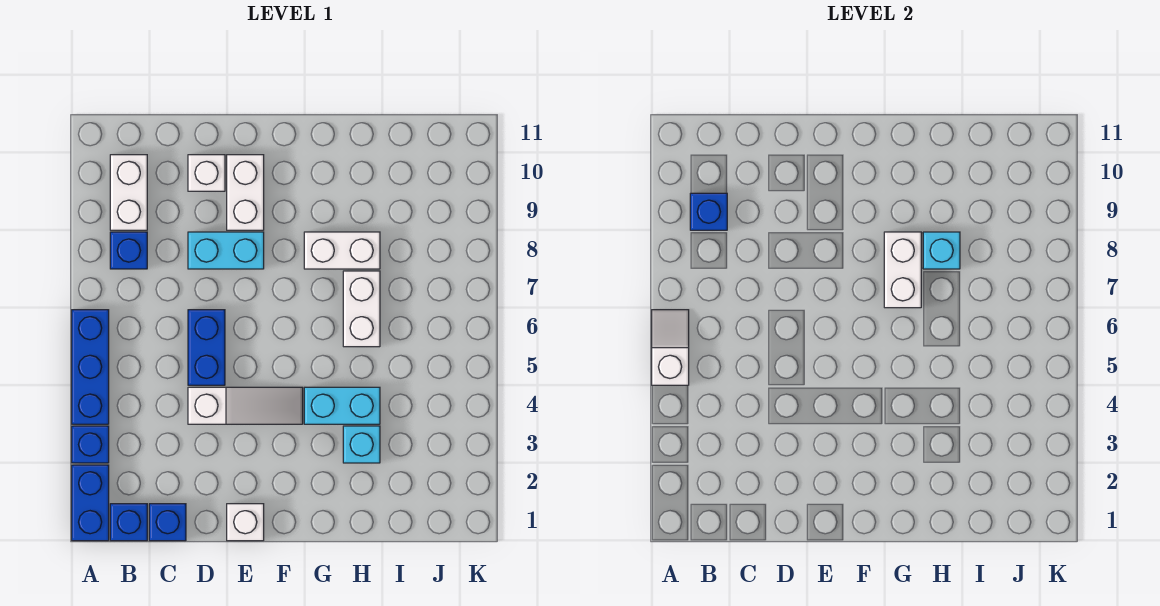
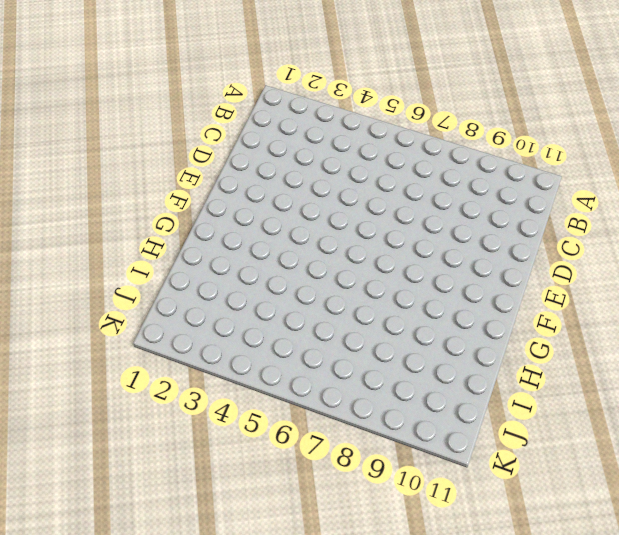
none -> blue brick A1:A2 level 1
none -> blue brick A3 level 1
none -> blue brick A4:A6 level 1

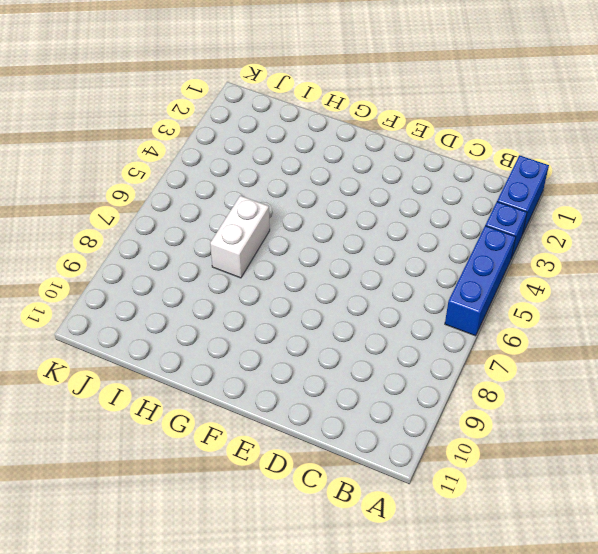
none -> blue brick B1 level 1
none -> blue brick B8 level 1
none -> white brick B9:B10 level 1

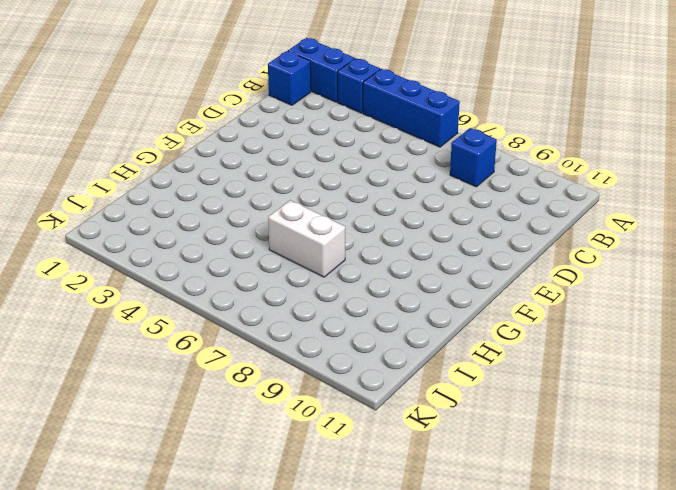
none -> white brick B9:B10 level 1
none -> blue brick C1 level 1
none -> white slope D4:F4 level 1 top D

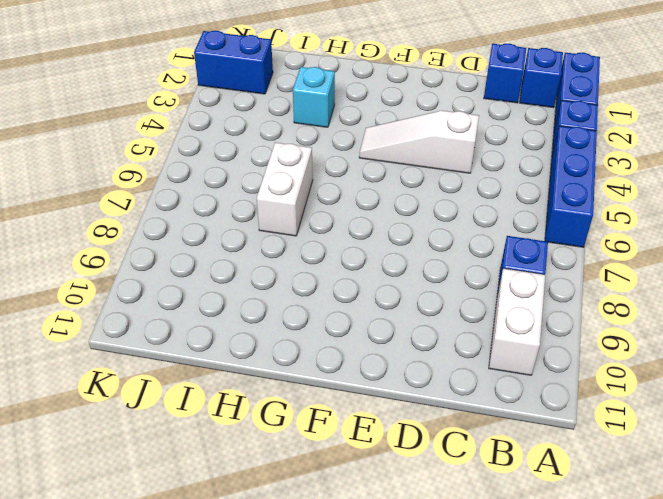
blue brick J2:K2 level 1 -> blue brick D5:D6 level 1
none -> cyan brick D8:E8 level 1
none -> white brick D10 level 1
none -> white brick E1 level 1

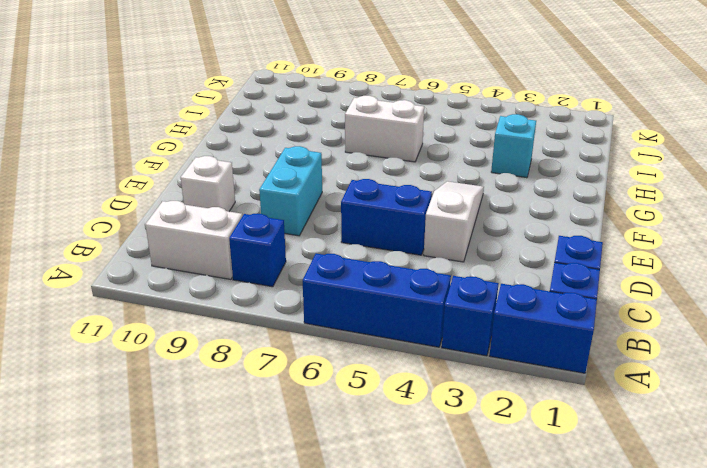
none -> white brick E1 level 1
none -> white brick E9:E10 level 1
none -> cyan brick G4:H4 level 1

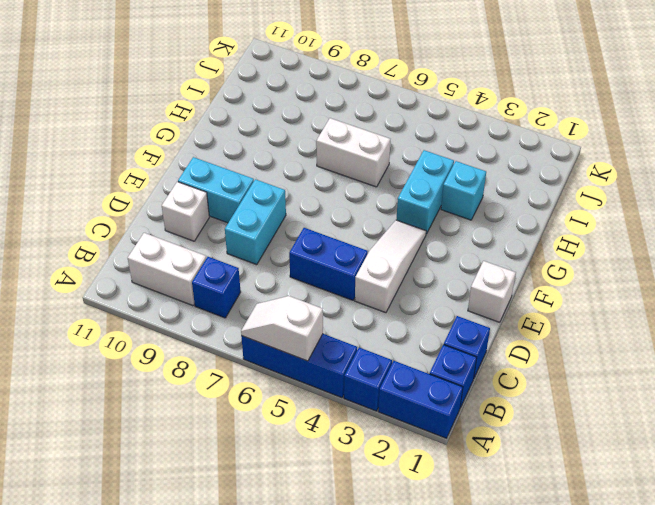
cyan brick E9:E10 level 1 -> white brick E9:E10 level 1
none -> white brick G8:H8 level 1
none -> blue brick B9 level 2
none -> white brick G7:G8 level 2

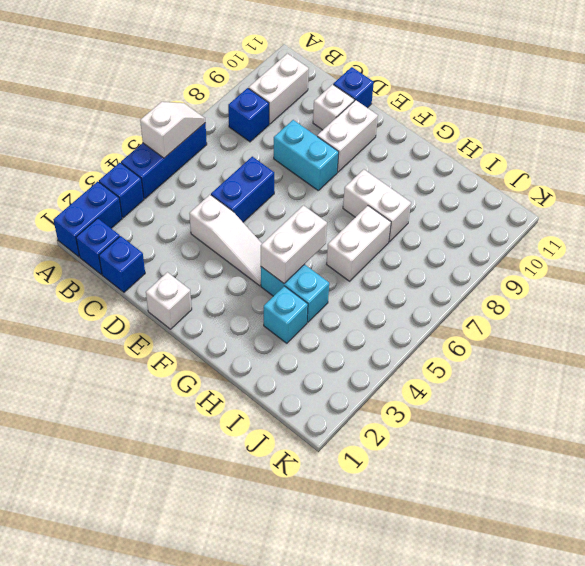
blue brick D11 level 1 -> blue brick B9 level 2
white brick G4:G5 level 2 -> white brick G7:G8 level 2
none -> cyan brick H8 level 2

